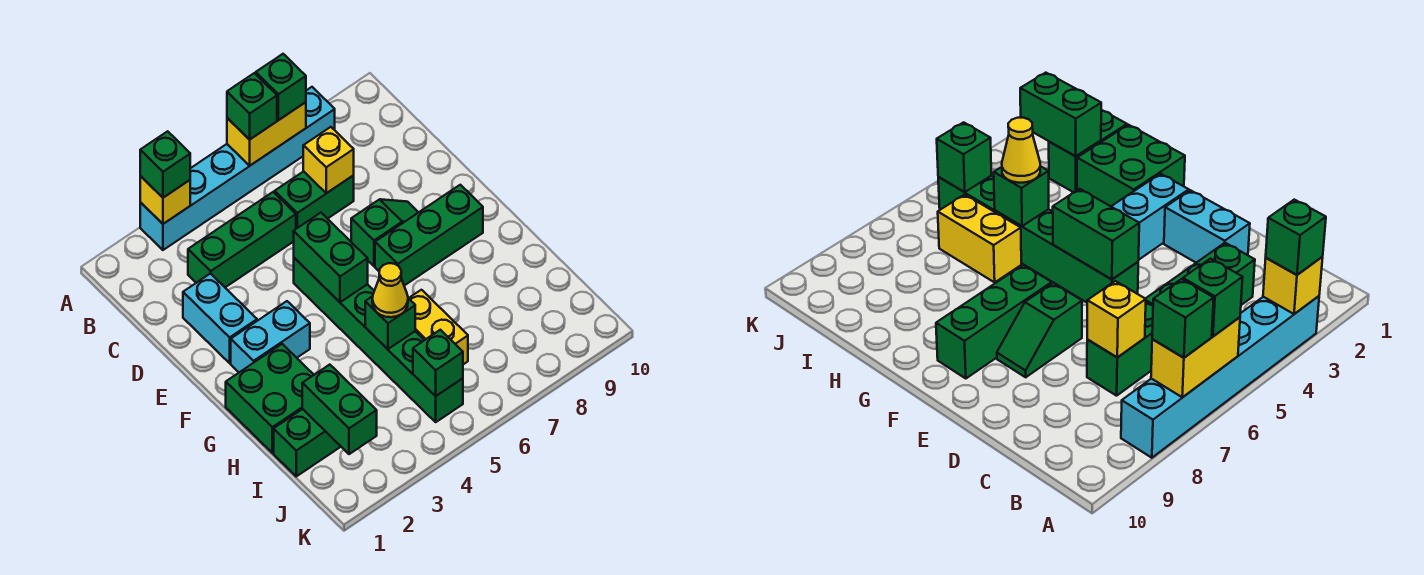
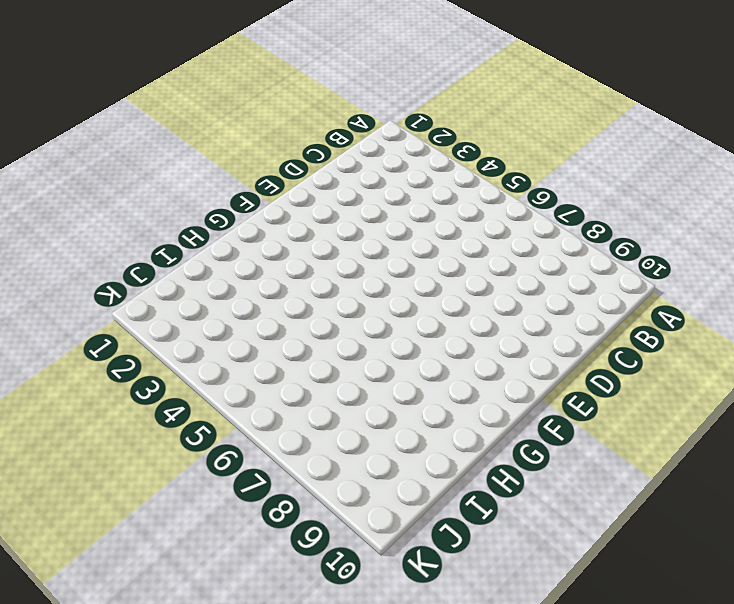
none -> cyan brick A3:A8 level 1
none -> green brick C3:C5 level 1
none -> green brick C6:C7 level 1

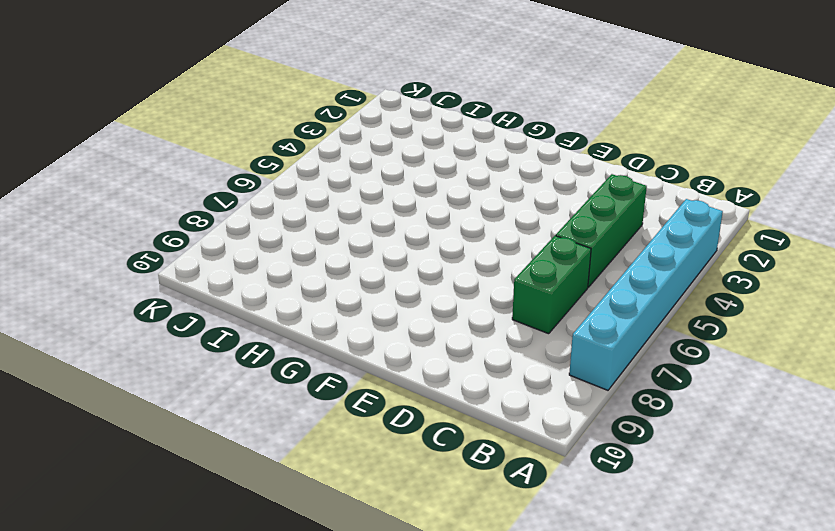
none -> cyan brick D2:E2 level 1
none -> green brick E5:J5 level 1
none -> green slope E7:E8 level 1 top 7

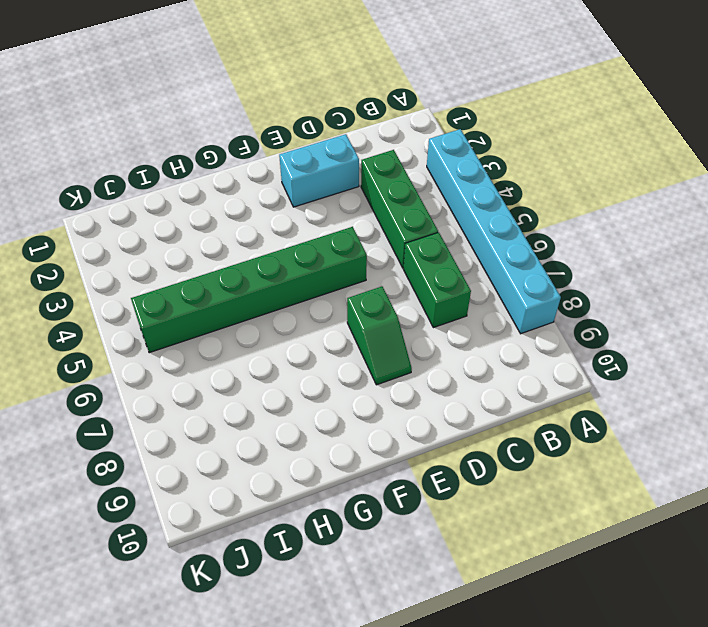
none -> cyan brick F2:F3 level 1
none -> green brick F7:F9 level 1
none -> green brick G1:H2 level 1

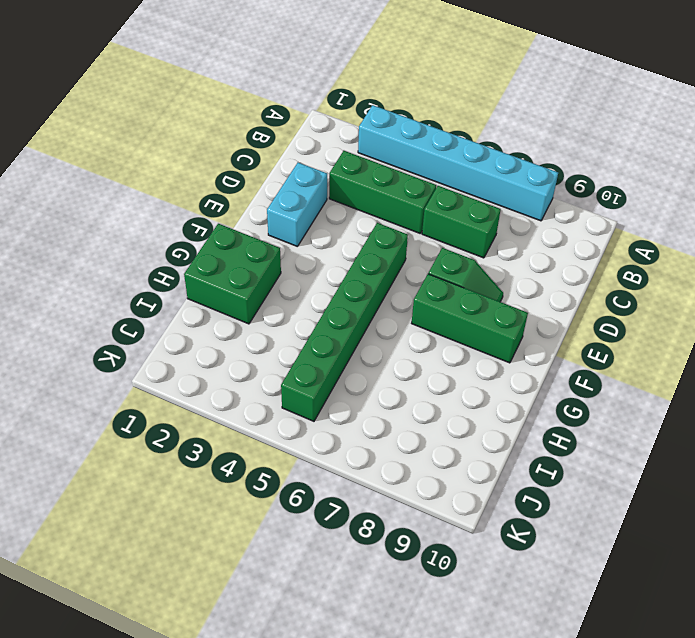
none -> cyan brick F2:F3 level 1
none -> yellow brick H6:I6 level 1
none -> green brick I1:I2 level 1

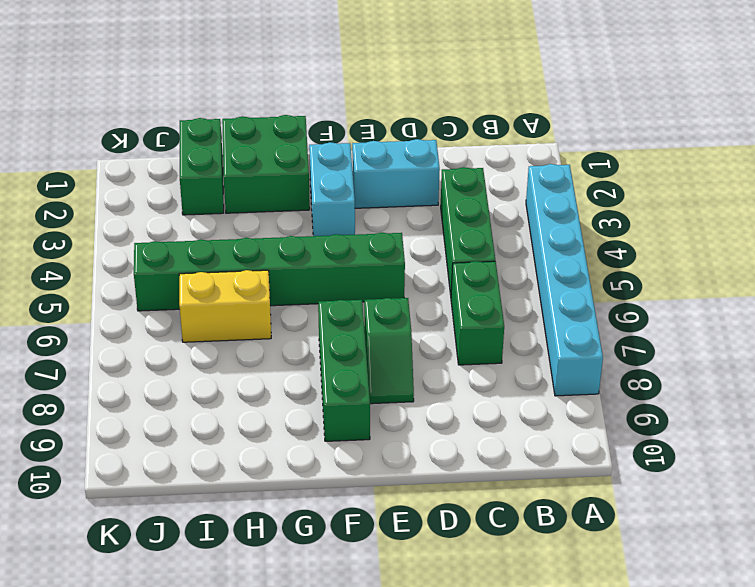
none -> yellow brick A3 level 2
none -> yellow brick A6:A7 level 2
none -> yellow brick C7 level 2

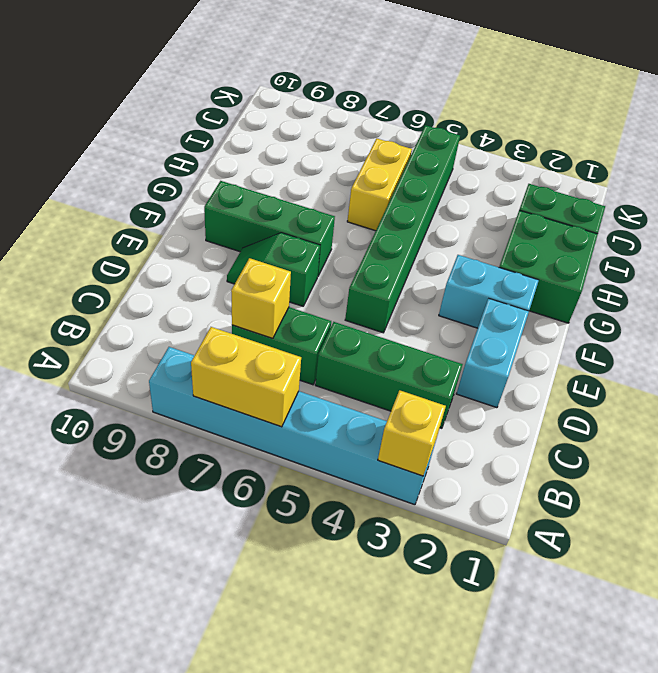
none -> green brick E5:F5 level 2
none -> green brick H5 level 2
none -> green brick I2:J2 level 2

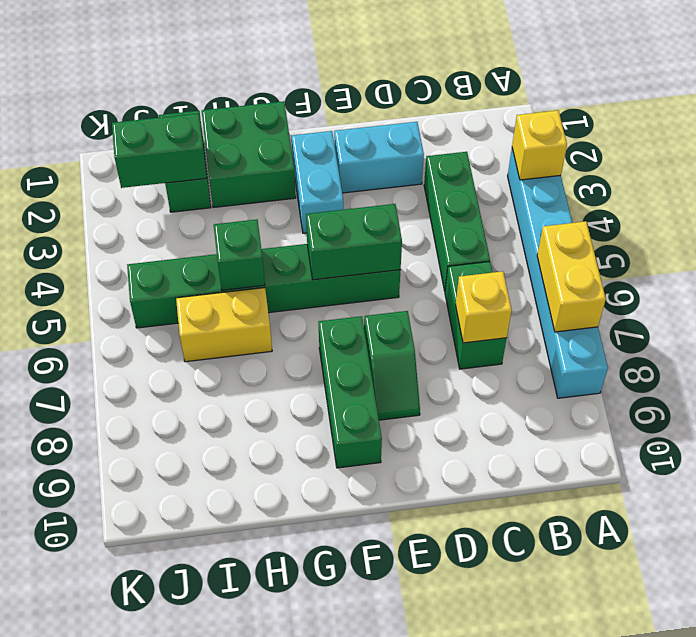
none -> green brick J5 level 2
none -> green brick A3 level 3
none -> green brick A6 level 3

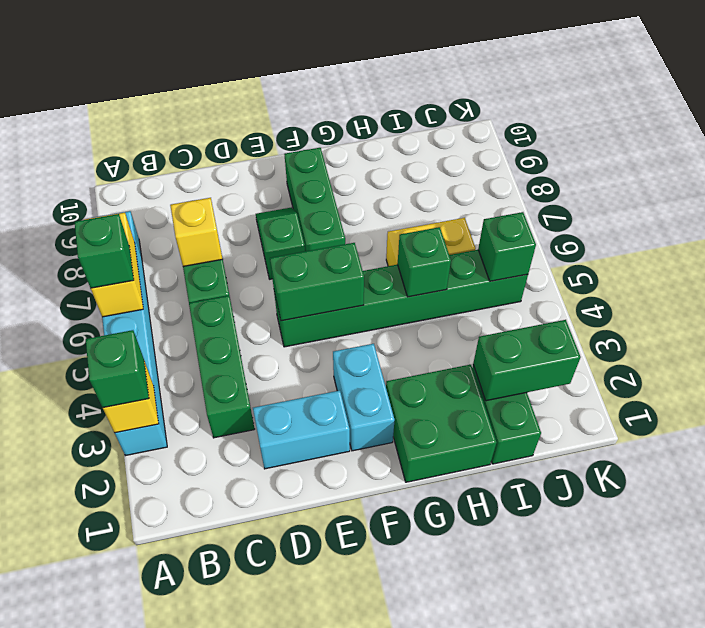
none -> green brick A7 level 3
none -> yellow cone H5 level 3

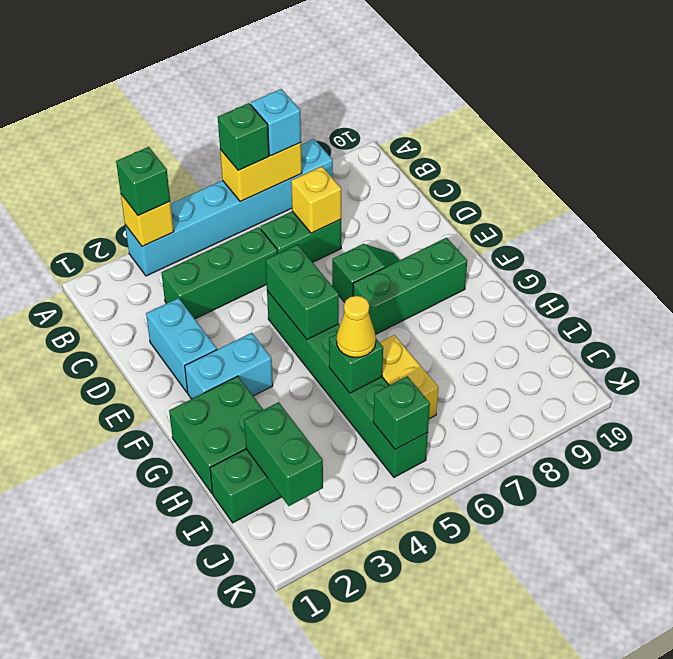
cyan brick A7 level 3 -> green brick A7 level 3

